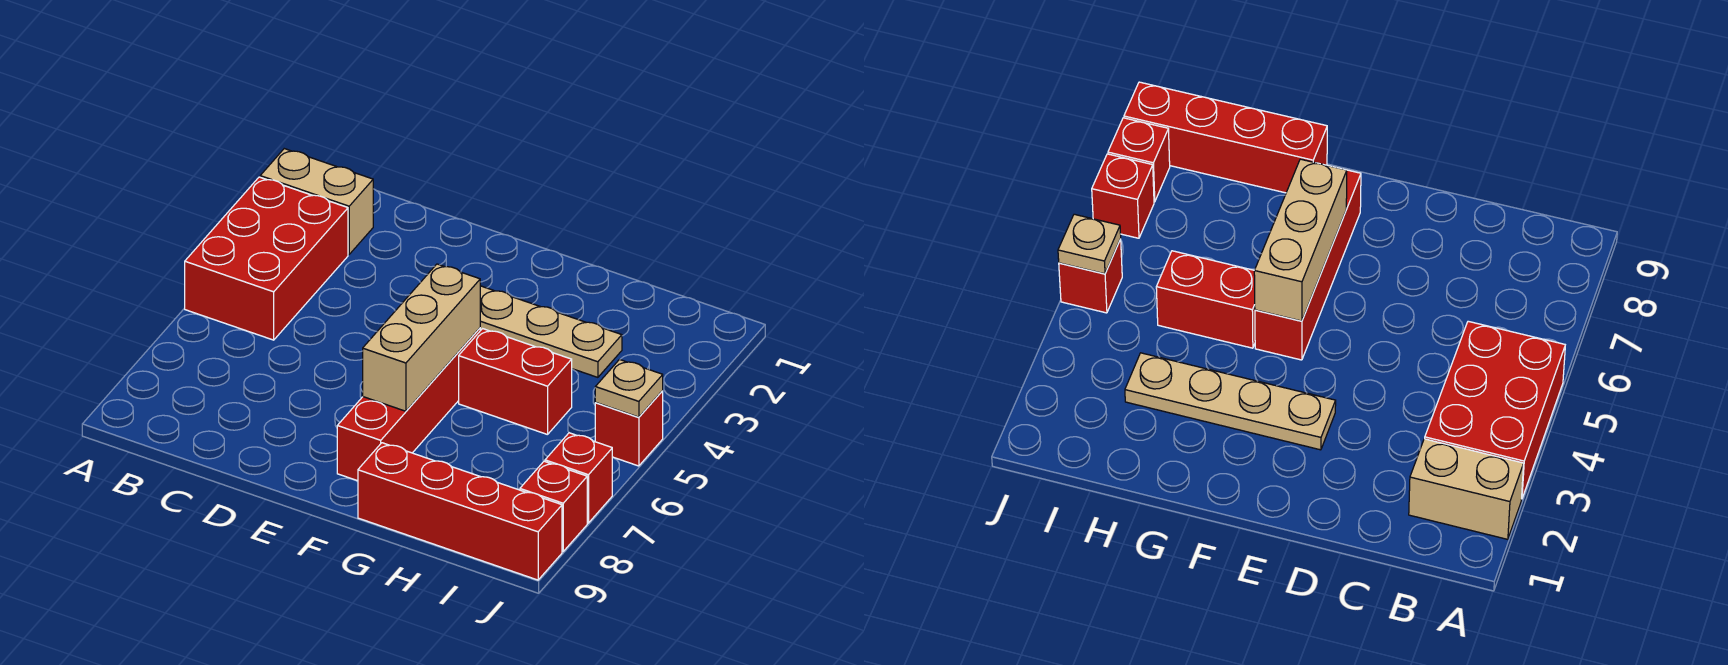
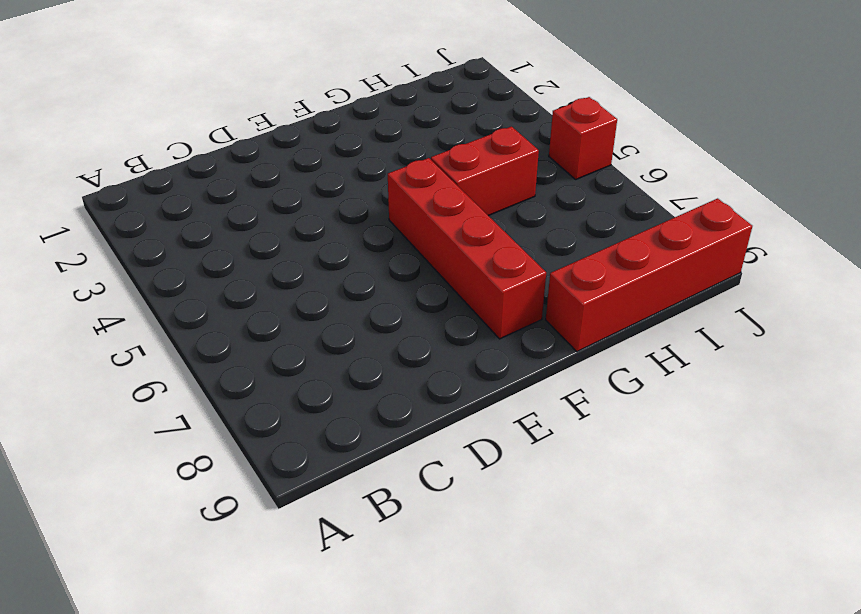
none -> tan brick A2:B2 level 1
none -> red brick A3:B5 level 1

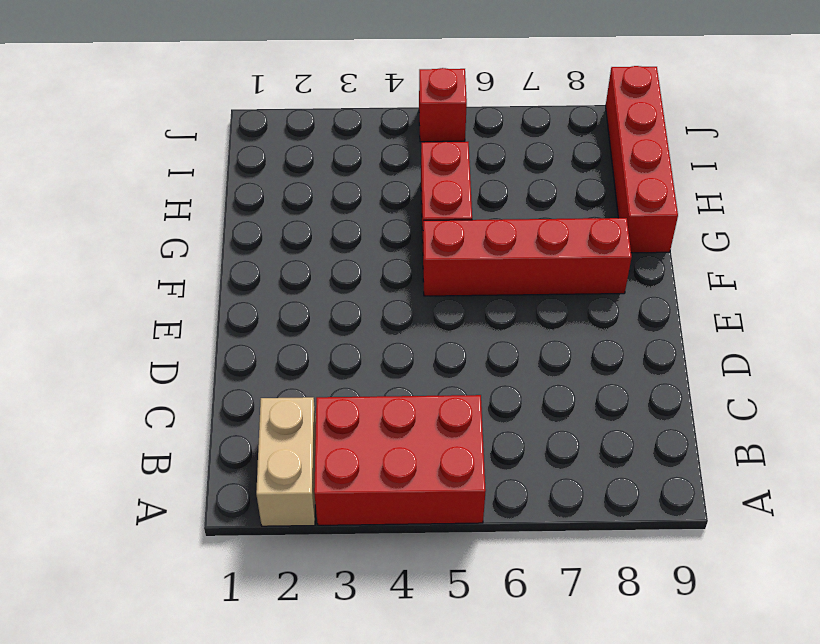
none -> tan plate E3:H3 level 1
none -> red brick J7 level 1

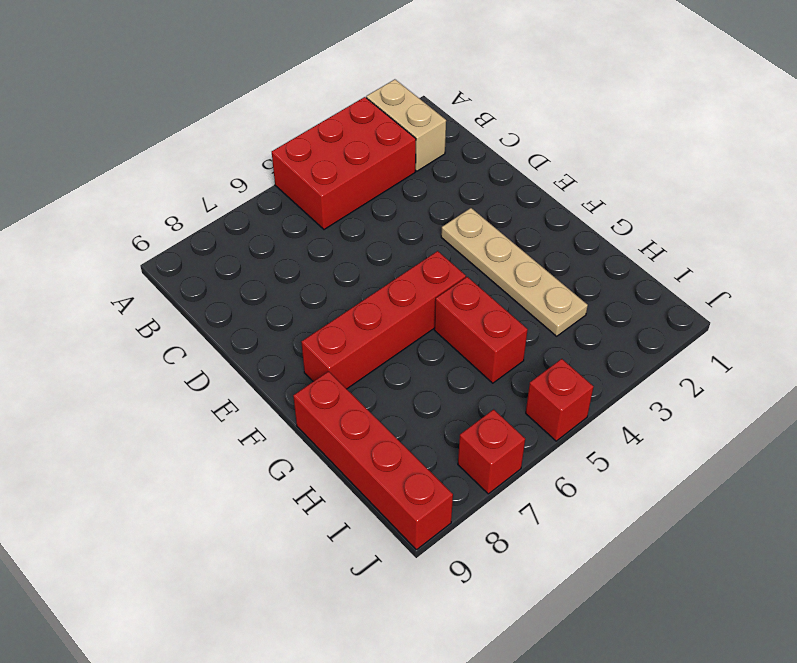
none -> red brick J8 level 1
none -> tan brick F5:F7 level 2

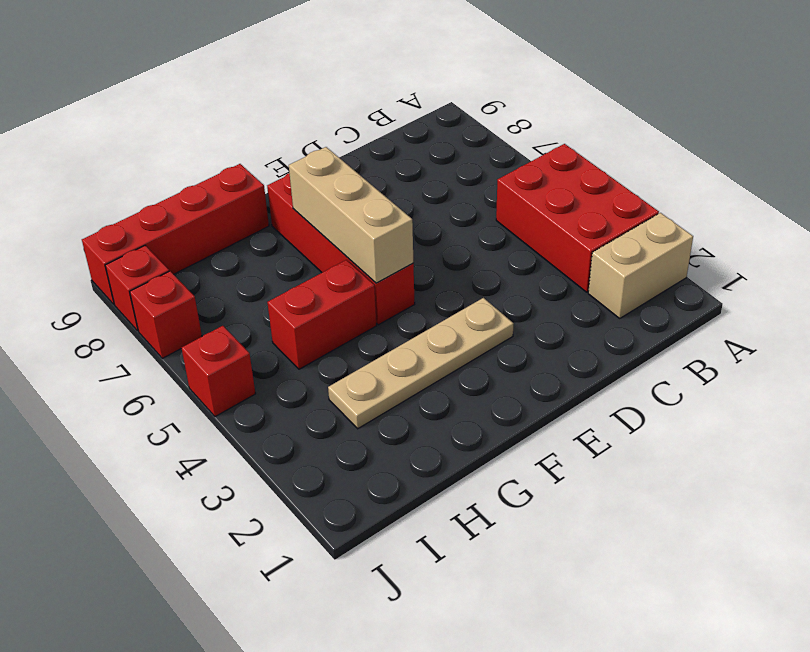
none -> tan plate J5 level 2

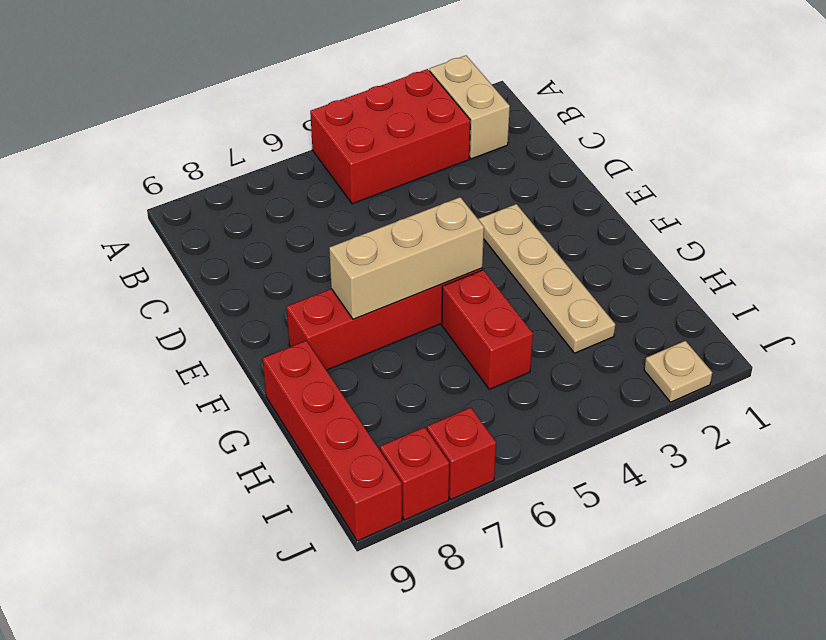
tan plate J2 level 1 -> tan plate J5 level 2
none -> red brick J5 level 1

